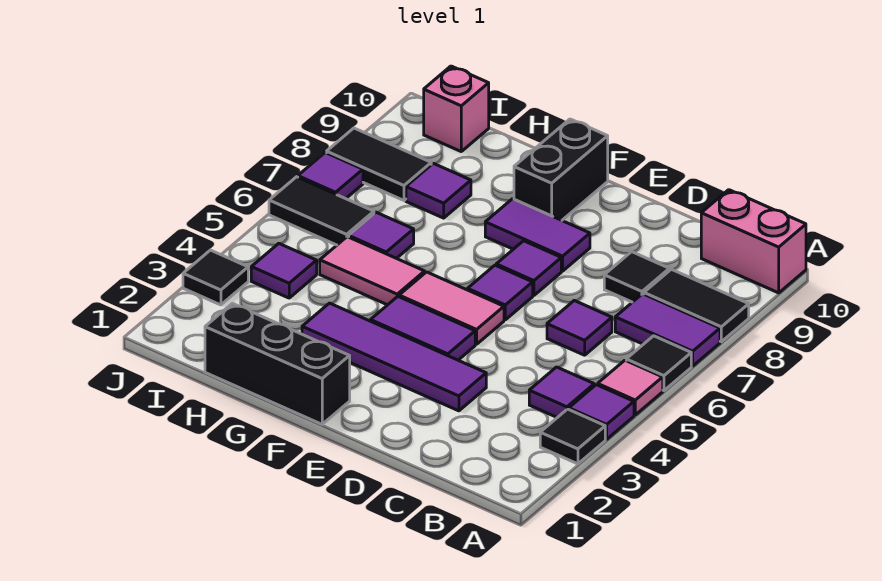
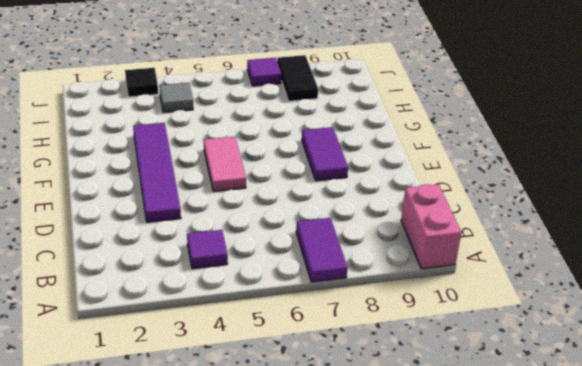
grey tile I4 level 1 -> purple tile I4 level 1
none -> black tile A3 level 1
none -> purple tile A4 level 1
none -> pink tile A5 level 1

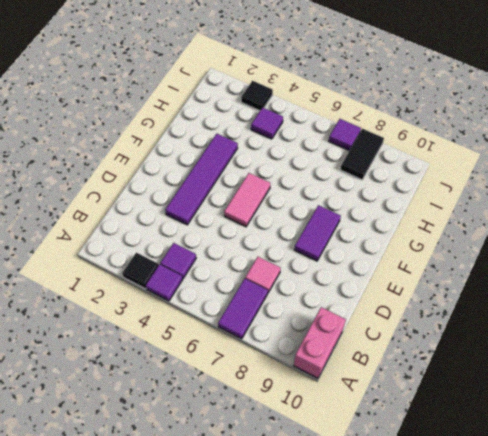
pink tile C7 level 1 -> pink tile A5 level 1
none -> black tile A6 level 1
none -> black tile A8:B8 level 1
none -> purple tile C6 level 1

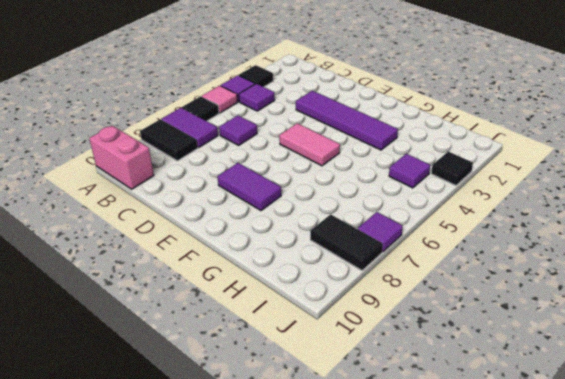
none -> black tile C8 level 1
none -> purple tile E4:F4 level 1
none -> purple tile E6 level 1

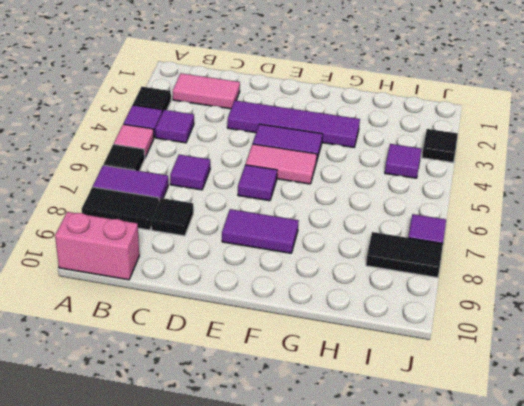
pink tile B2:C2 level 1 -> pink tile G5:H5 level 1
none -> purple tile E7 level 1
none -> black brick F1:H1 level 1
none -> black brick F9:F10 level 1

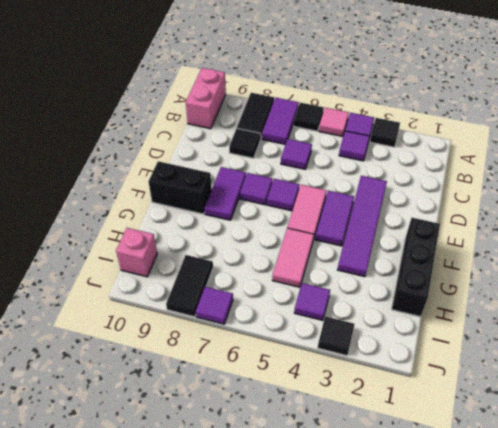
none -> purple tile H6 level 1
none -> purple tile H8 level 1
none -> black tile I6:J6 level 1

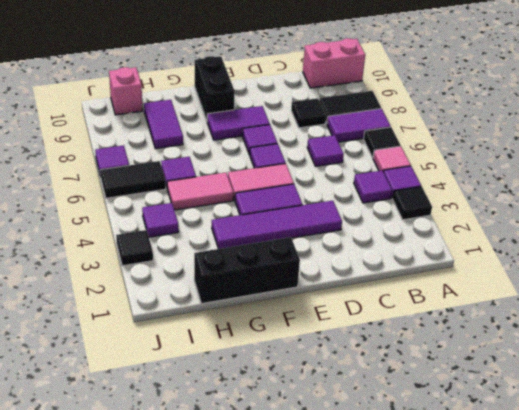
purple tile H8:H9 level 1 -> purple tile H8 level 1
none -> black tile I8:J8 level 1

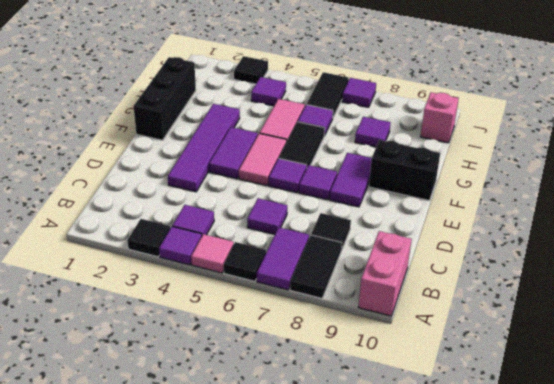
black tile F6:G6 level 1 -> black tile I8:J8 level 1

